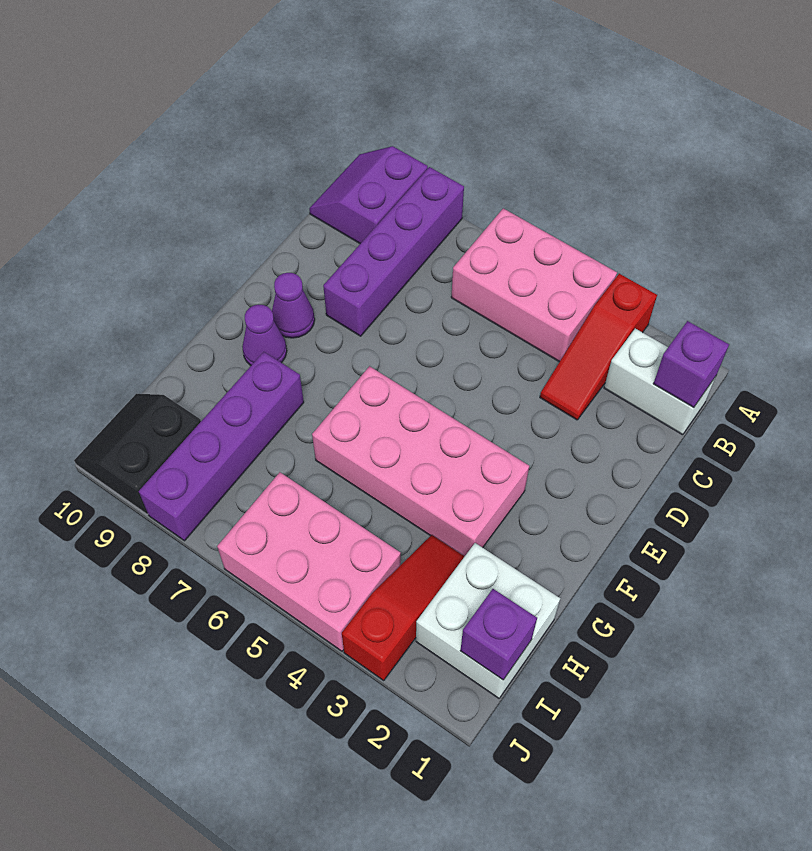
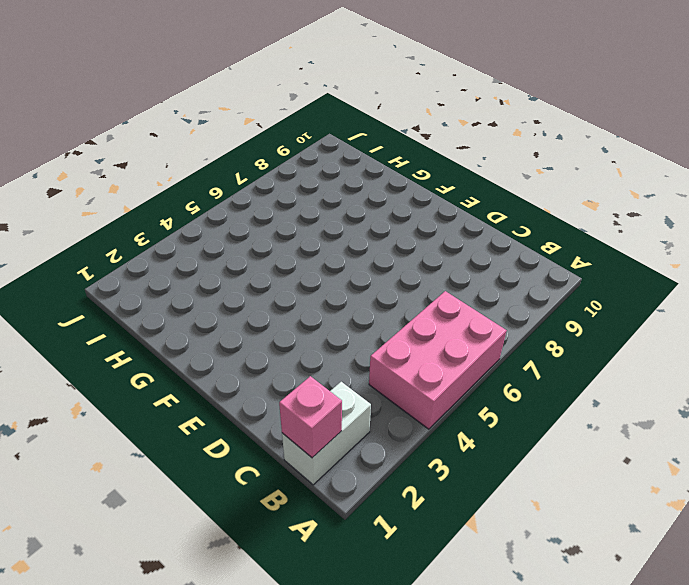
pink brick B1 level 2 -> purple brick B1 level 2
none -> red slope A3:C3 level 1 top A
none -> purple brick A8:D8 level 1
none -> purple slope A9:B10 level 1 top 9

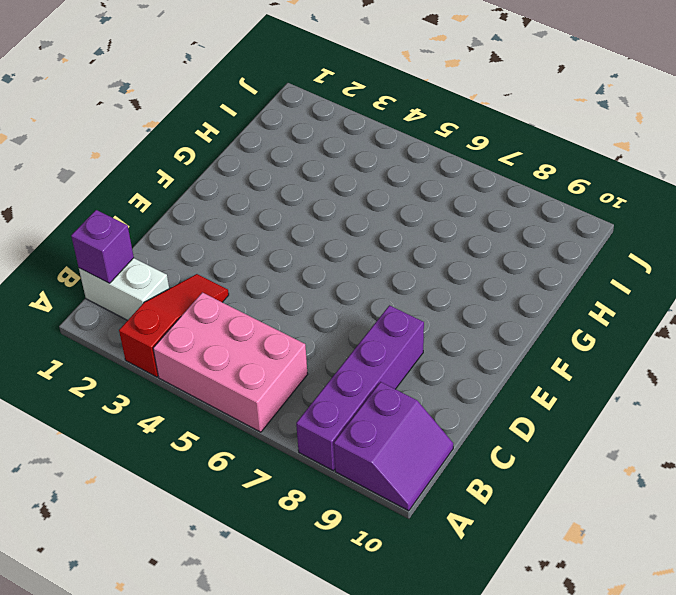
none -> purple cone E9 level 1
none -> pink brick F3:G6 level 1
none -> purple cone F9 level 1

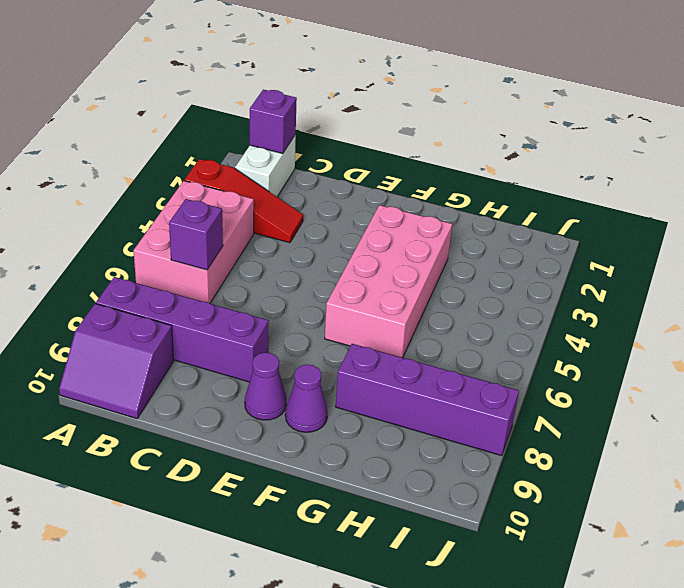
purple brick B6 level 2 -> purple brick I1 level 2
none -> white brick H1:I2 level 1
none -> red slope H3:J3 level 1 top J
none -> pink brick I4:J6 level 1

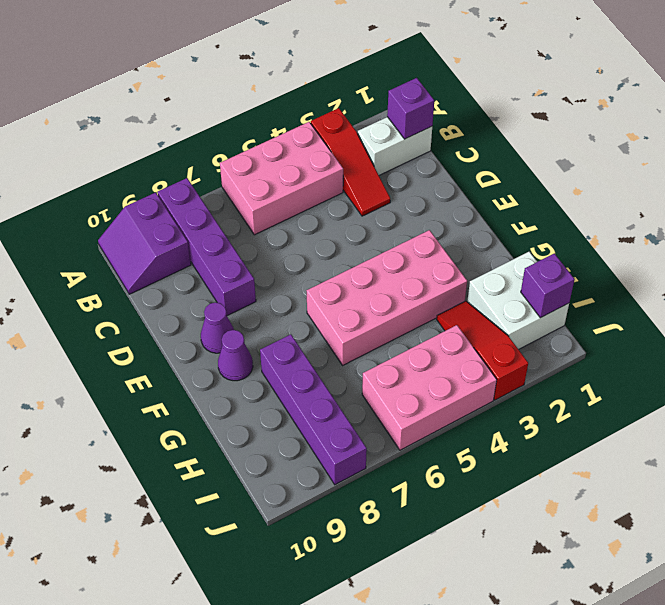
none -> black slope I9:J10 level 1 top 9

